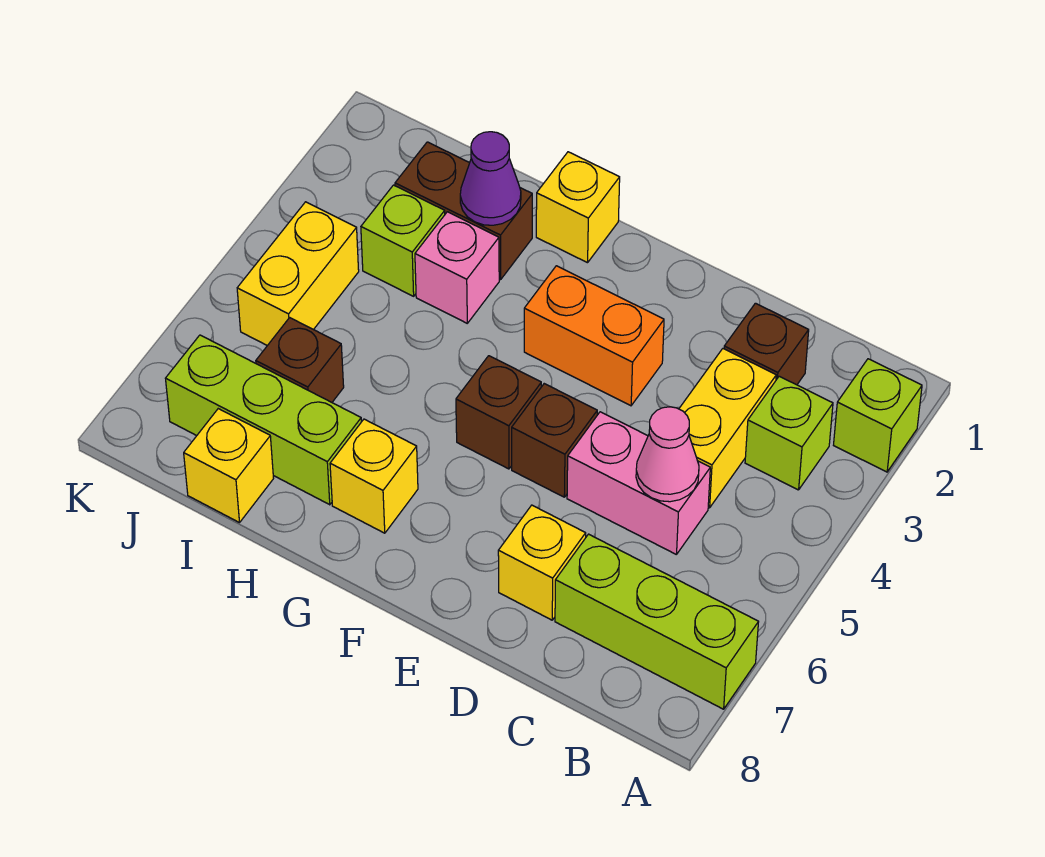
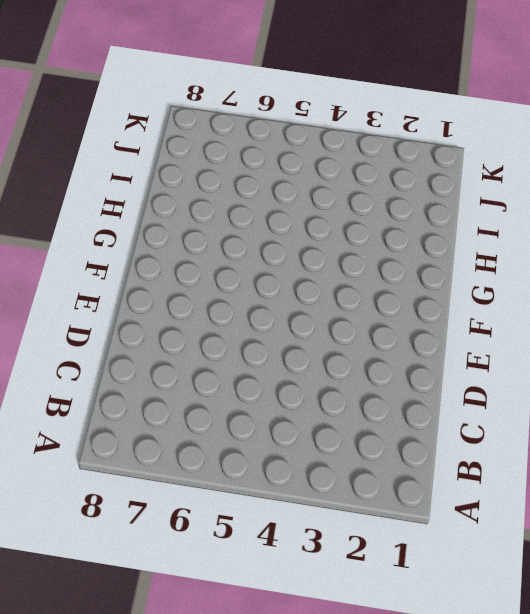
none -> lime brick A2 level 1
none -> lime brick A7:C7 level 1
none -> lime brick B3 level 1

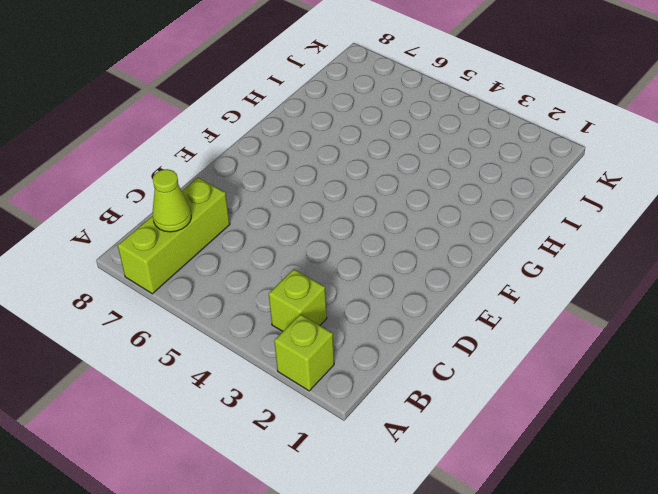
lime cone B7 level 2 -> none
none -> brown brick C2 level 1
none -> yellow brick C3:C4 level 1
none -> pink brick C5:D5 level 1

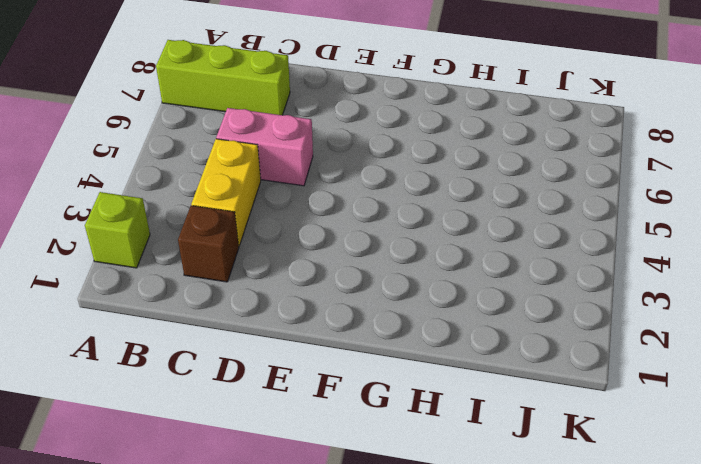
none -> lime brick B3 level 1
none -> yellow brick D7 level 1
none -> orange brick E3:F3 level 1

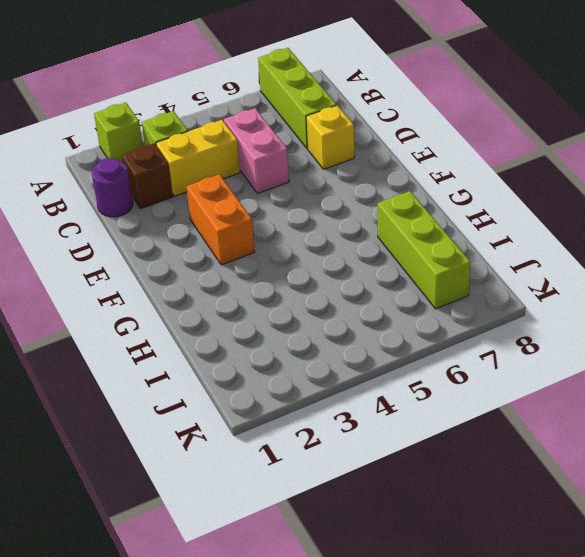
purple round brick C1 level 1 -> none
none -> brown brick E5 level 1
none -> brown brick F5 level 1
none -> yellow brick G1 level 1

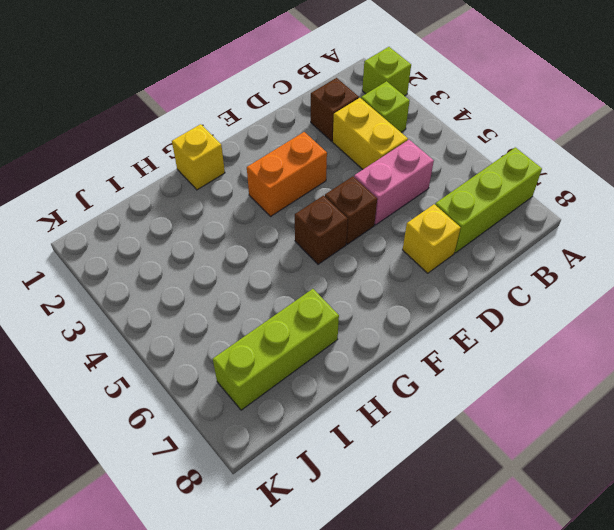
none -> yellow brick G7 level 1
none -> brown brick H2:I2 level 1
none -> pink brick H3 level 1

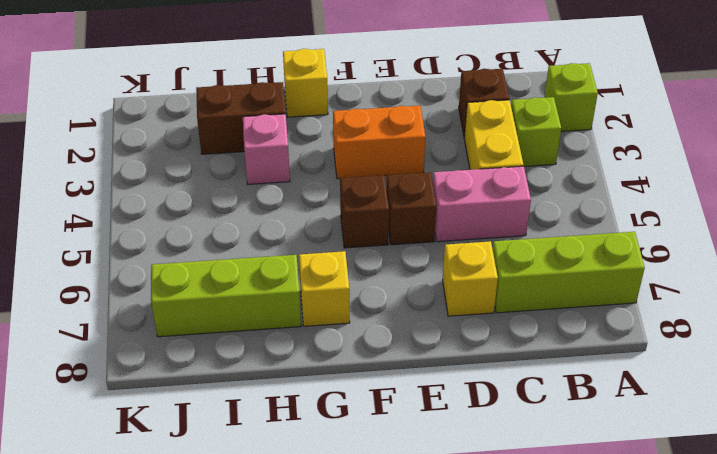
none -> lime brick I3 level 1
none -> brown brick I6 level 1
none -> yellow brick I8 level 1

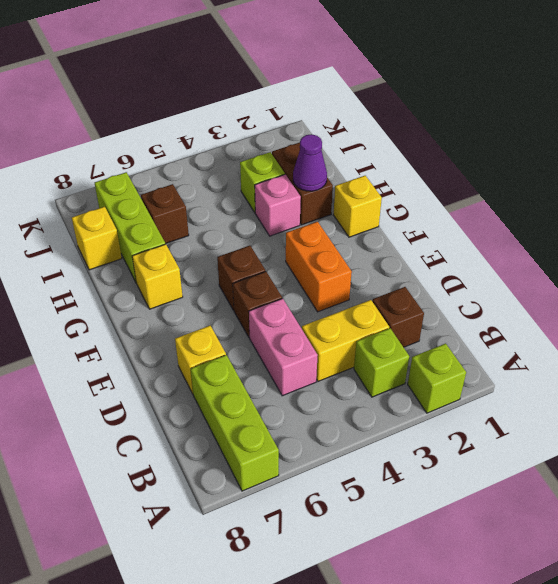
none -> yellow brick J4:J5 level 1
none -> pink cone C5 level 2

